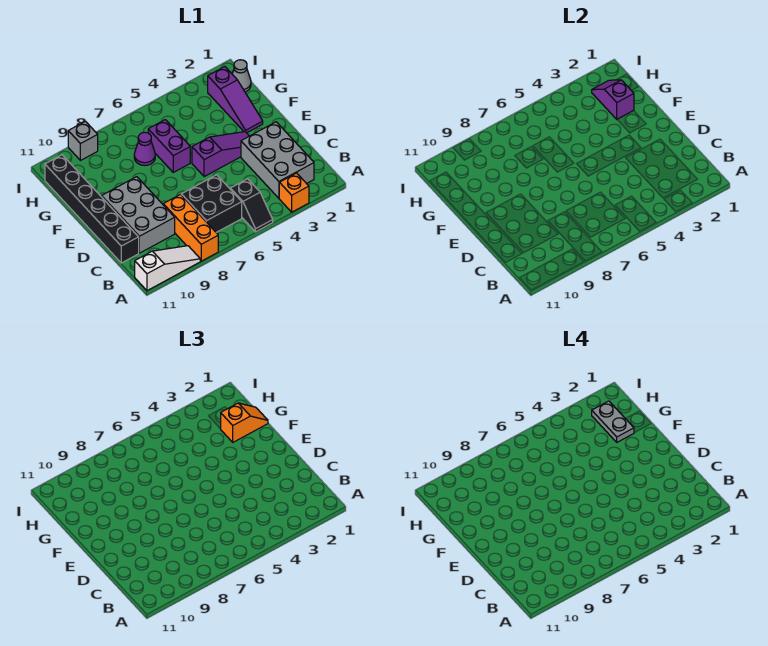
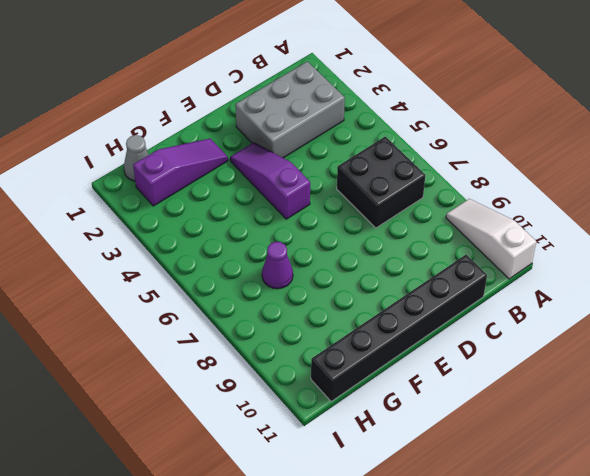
none -> orange brick A3 level 1
none -> black slope A5:B5 level 1 top B
none -> orange brick A8:C8 level 1

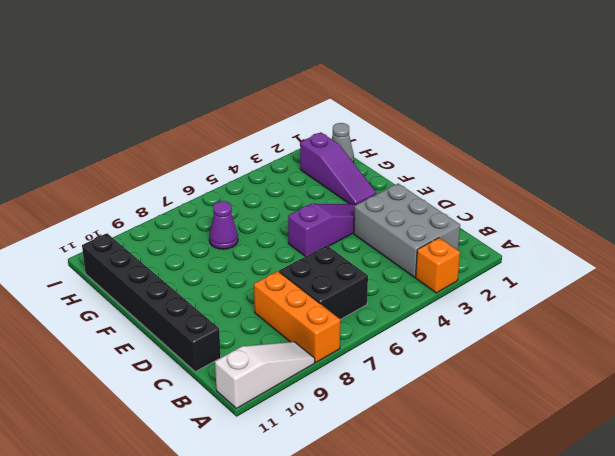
none -> black slope A5:B5 level 1 top B
none -> grey brick C9:E10 level 1
none -> purple brick F6:G6 level 1

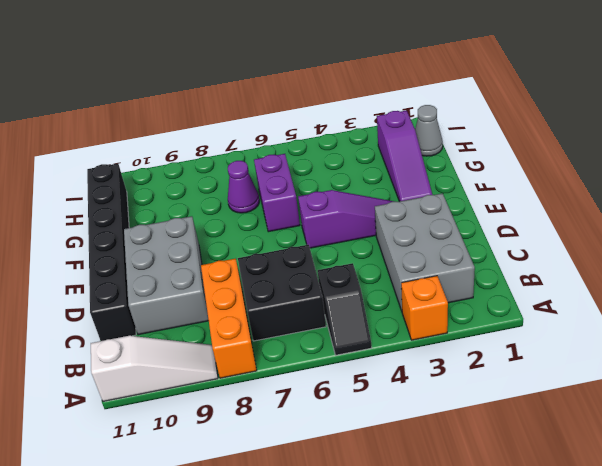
none -> grey brick I9 level 1
none -> purple slope G2:H2 level 2 top G
none -> orange slope G1:G2 level 3 top 2

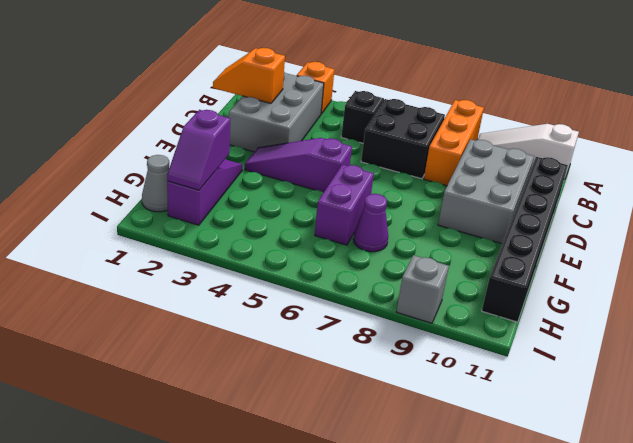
orange slope C1:C2 level 2 top 2 -> orange slope G1:G2 level 3 top 2
none -> grey plate G2:H2 level 4

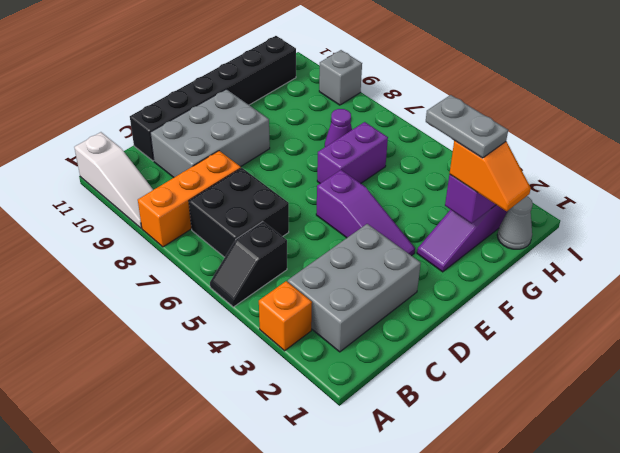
grey plate G2:G3 level 4 -> grey plate G2:H2 level 4

